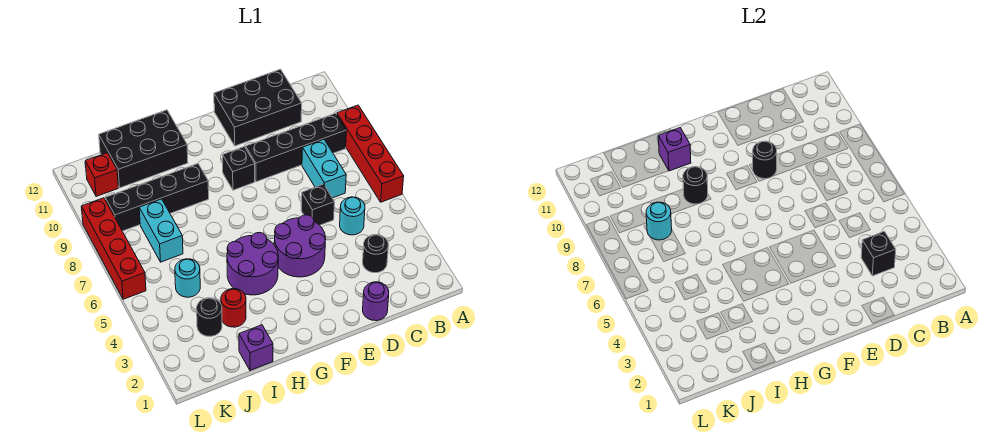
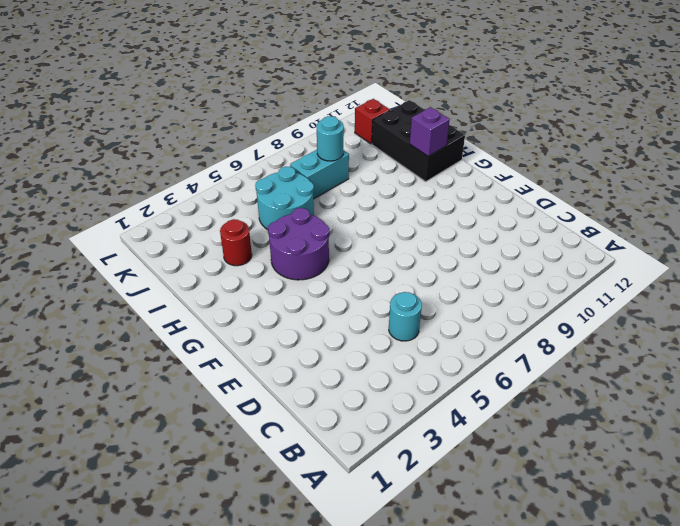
cyan round brick I5:J6 level 1 -> cyan round brick J5 level 1
none -> red brick A6:A9 level 1
none -> black brick B9:E9 level 1
none -> black round brick C3 level 1

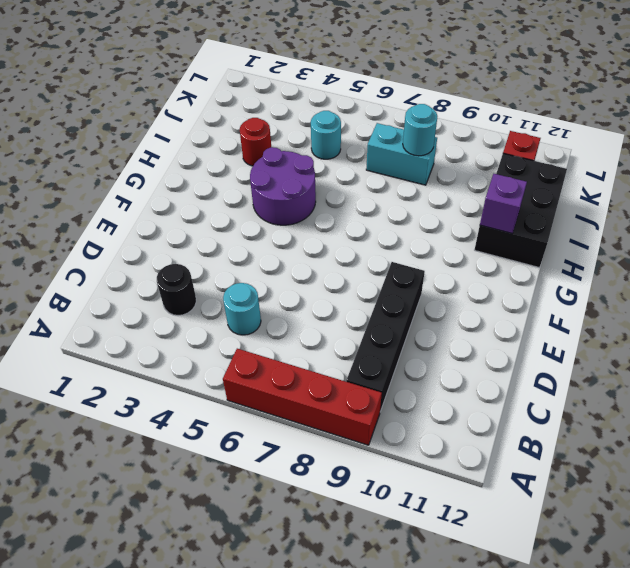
none -> cyan brick C7:C8 level 1
none -> black brick C11:E12 level 1
none -> purple round brick D1 level 1

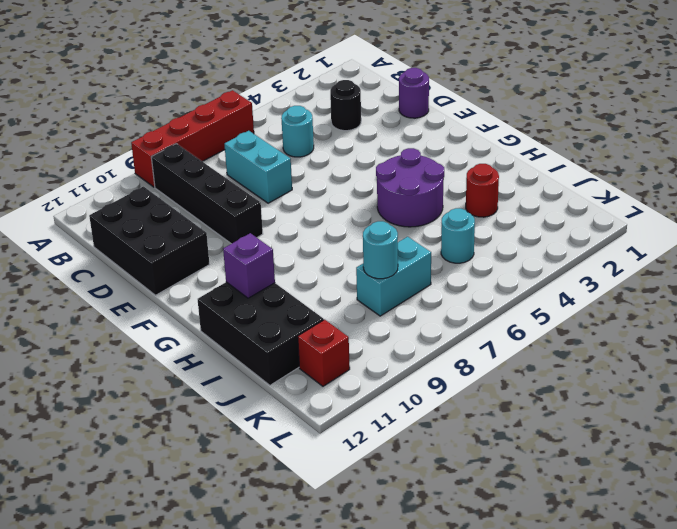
cyan brick C7:D7 level 1 -> cyan brick C7:C8 level 1
none -> black brick D6 level 1
none -> purple round brick E4:F5 level 1
none -> black brick F9 level 1

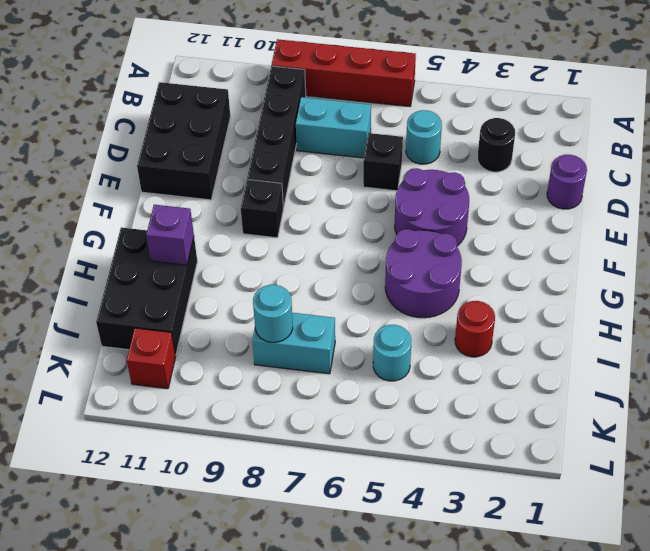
none -> black brick H9:K9 level 1
none -> purple brick I1 level 1
none -> black round brick J3 level 1

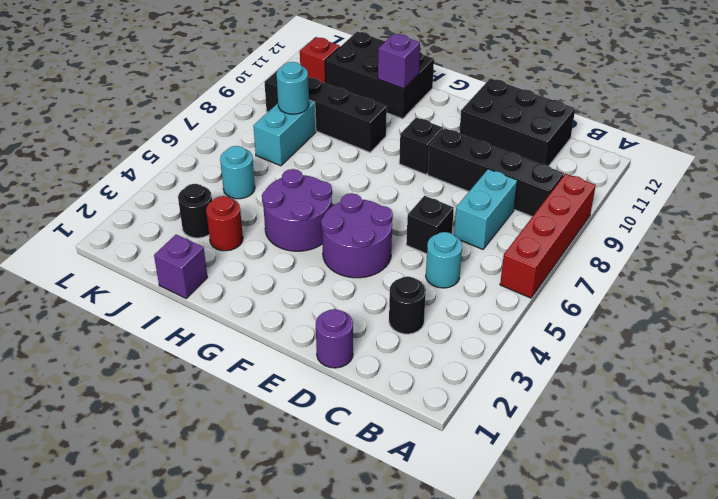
none -> red brick L6:L9 level 1
none -> black brick C3 level 2
none -> black round brick E9 level 2

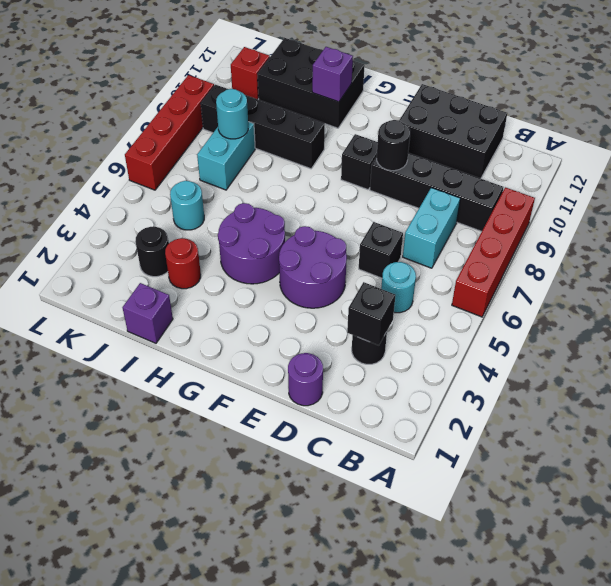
none -> black round brick H9 level 2

